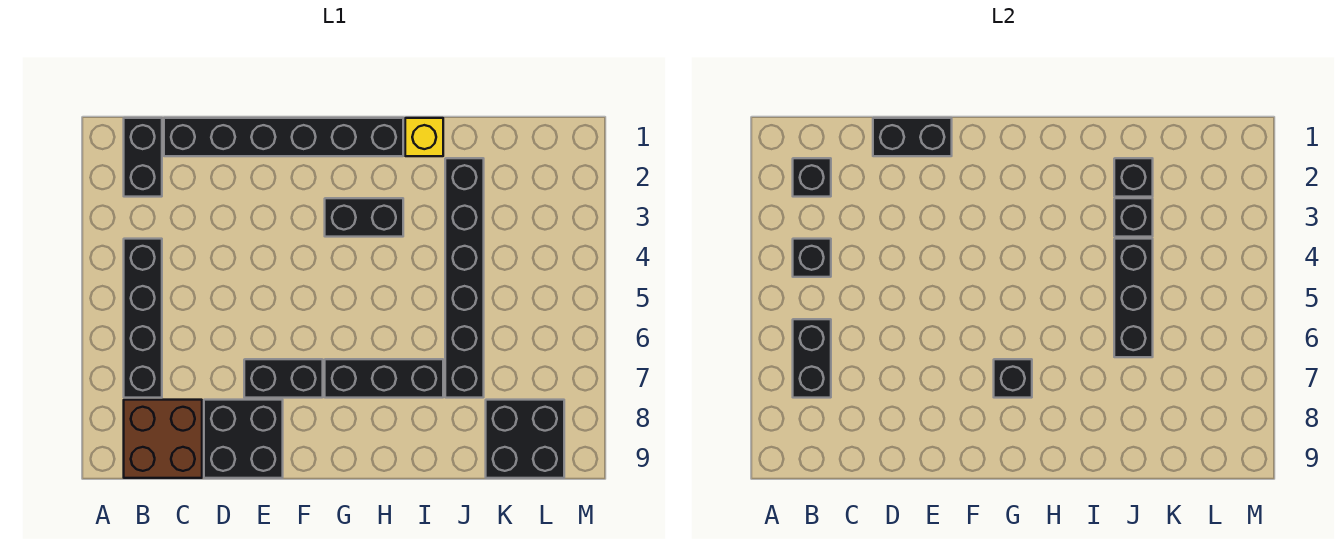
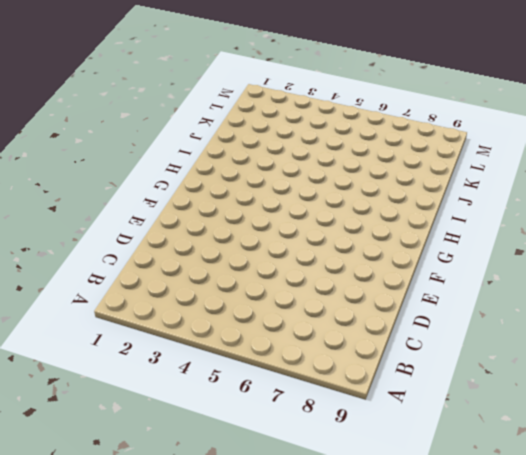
none -> black brick B1:B2 level 1
none -> black brick B4:B7 level 1
none -> brown brick B8:C9 level 1

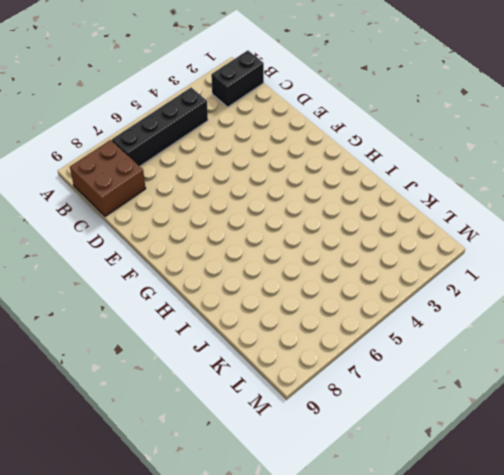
none -> black brick C1:H1 level 1
none -> black brick D8:E9 level 1
none -> black brick E7:F7 level 1

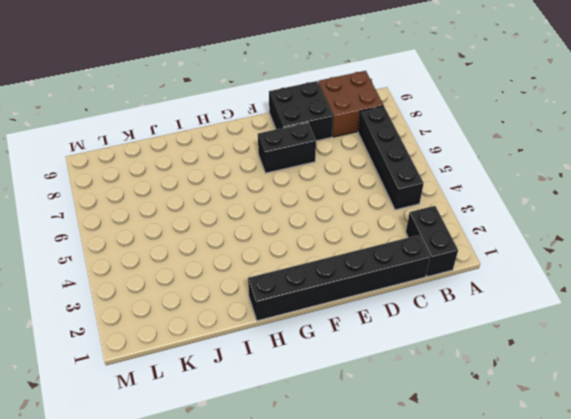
none -> black brick G3:H3 level 1
none -> black brick G7:I7 level 1
none -> yellow brick I1 level 1

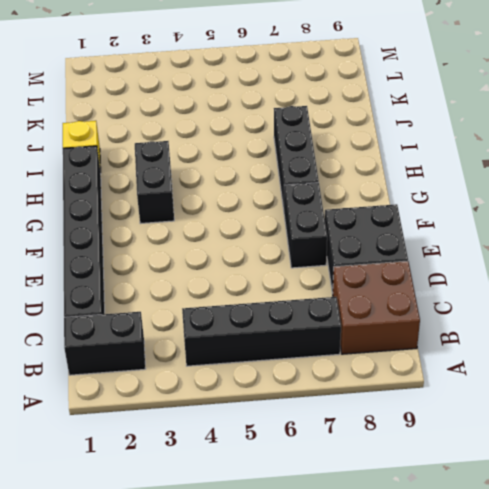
none -> black brick J2:J7 level 1
none -> black brick K8:L9 level 1
none -> black brick B2 level 2

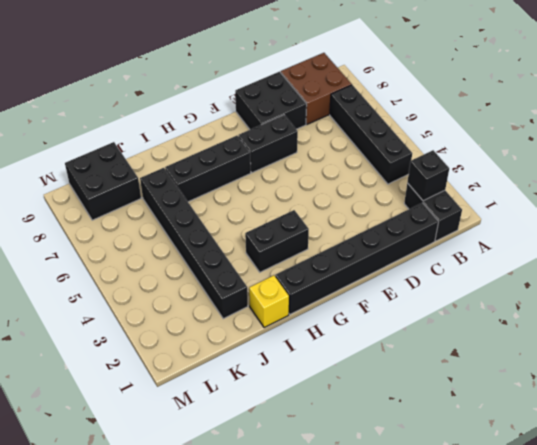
none -> black brick B4 level 2
none -> black brick B6:B7 level 2
none -> black brick D1:E1 level 2

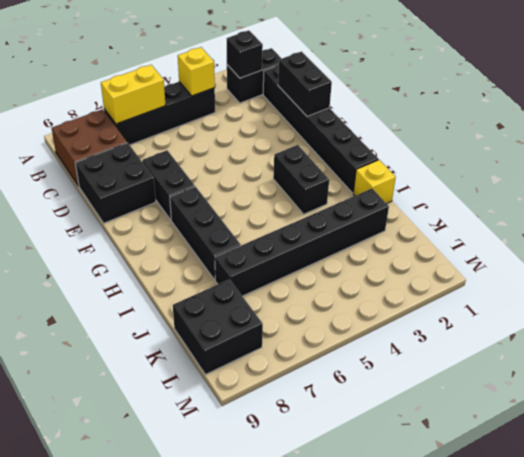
yellow brick B4 level 2 -> black brick B4 level 2
yellow brick B6:B7 level 2 -> black brick B6:B7 level 2
none -> black brick G7 level 2
none -> black brick J2 level 2
none -> black brick J3 level 2

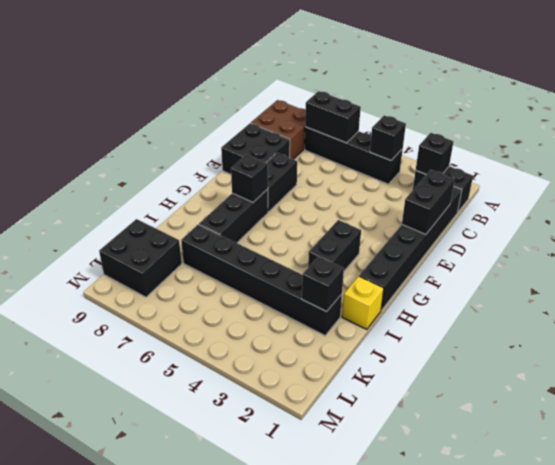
none -> black brick J3 level 2
none -> black brick J4:J6 level 2

